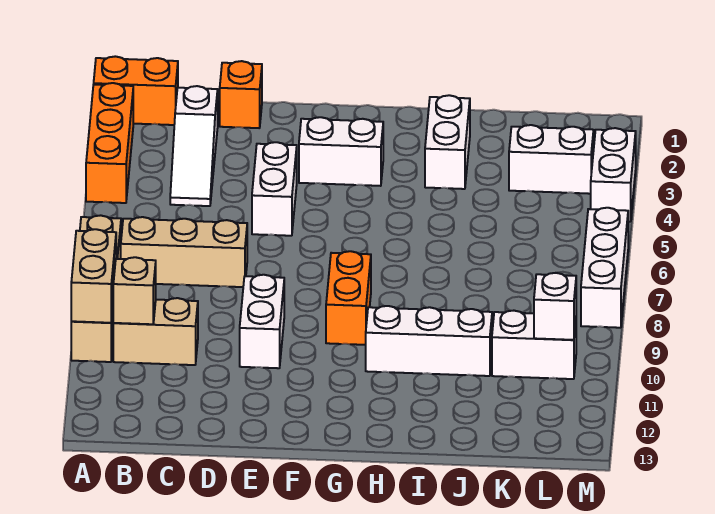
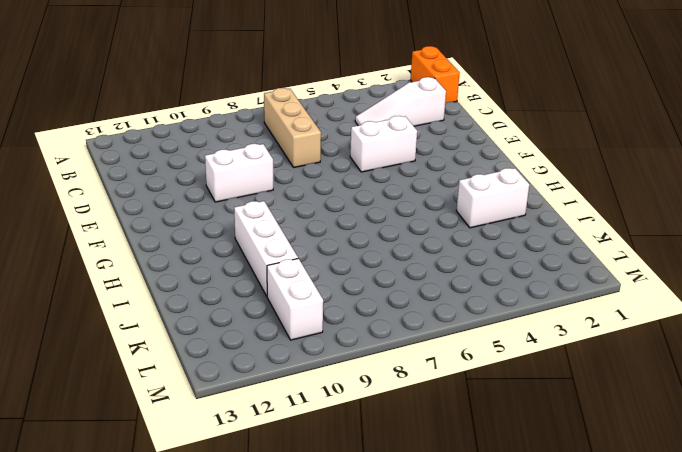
none -> orange brick A2:A4 level 1
none -> tan brick A7:A10 level 1
none -> tan brick B10:C10 level 1

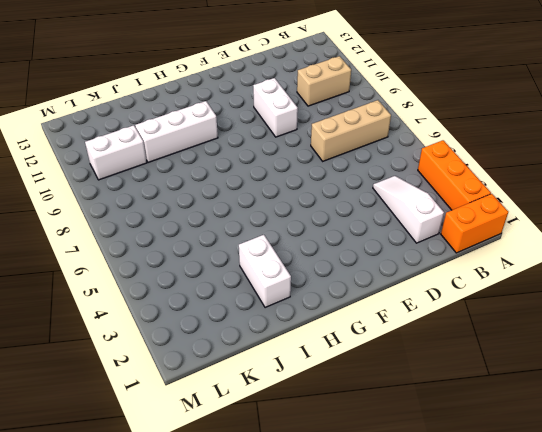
none -> tan brick A7:A10 level 1
none -> orange brick D1 level 1
none -> white brick E4:E5 level 1

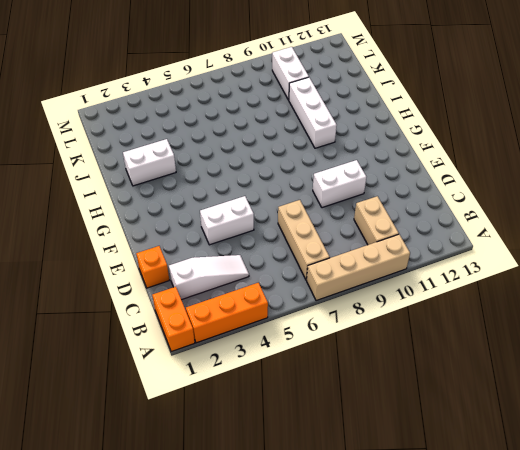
none -> white brick F3:G3 level 1
none -> orange brick G8:G9 level 1
none -> white brick K3:L3 level 1

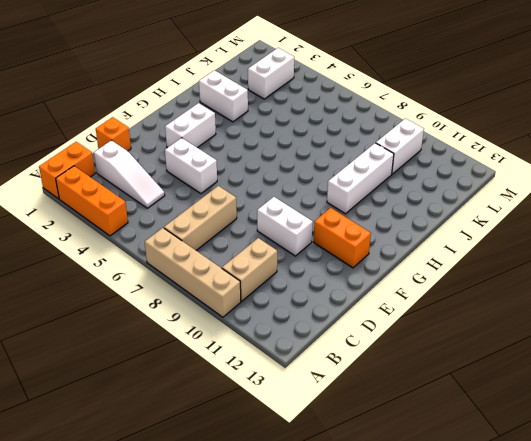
orange brick F11:F12 level 1 -> orange brick G8:G9 level 1
none -> white brick M3:M4 level 1
none -> white brick M6:M8 level 1
none -> tan brick A9:A10 level 2

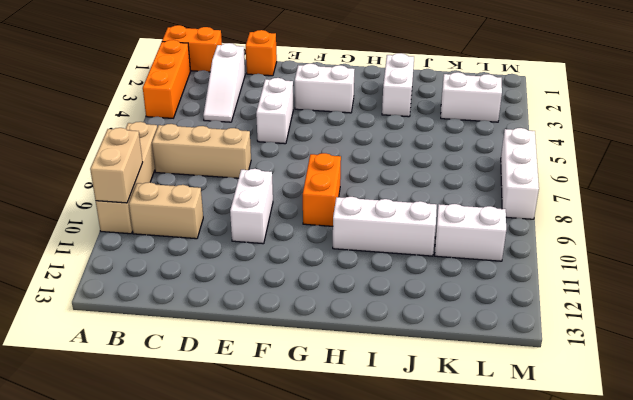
none -> white brick M3:M4 level 1
none -> tan brick B10 level 2
none -> white brick L10 level 2

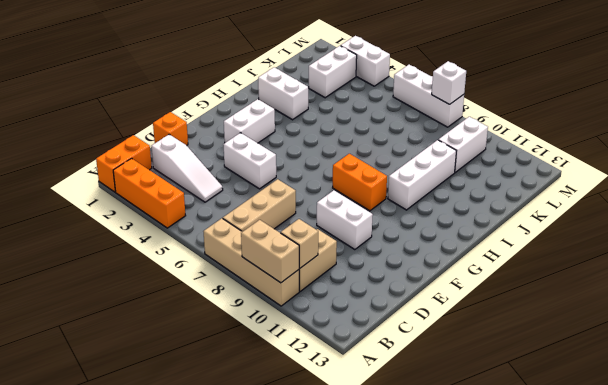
white brick M8 level 2 -> white brick L10 level 2

